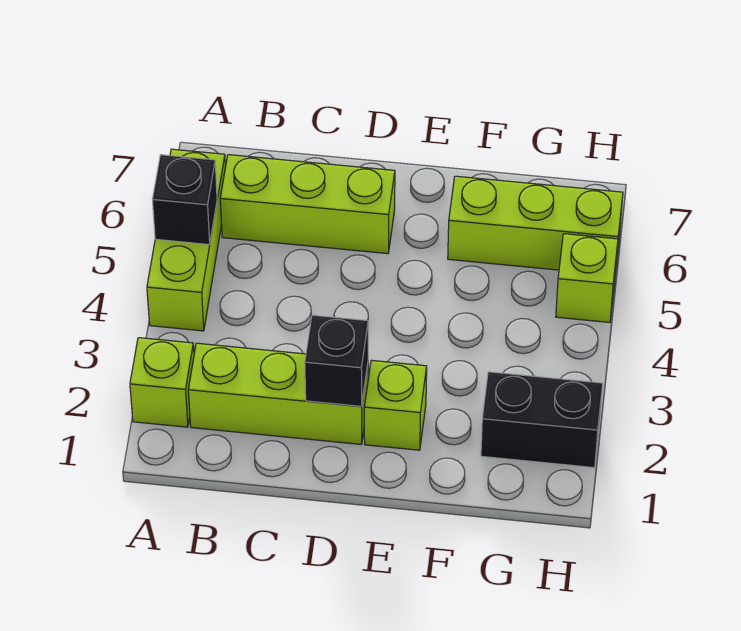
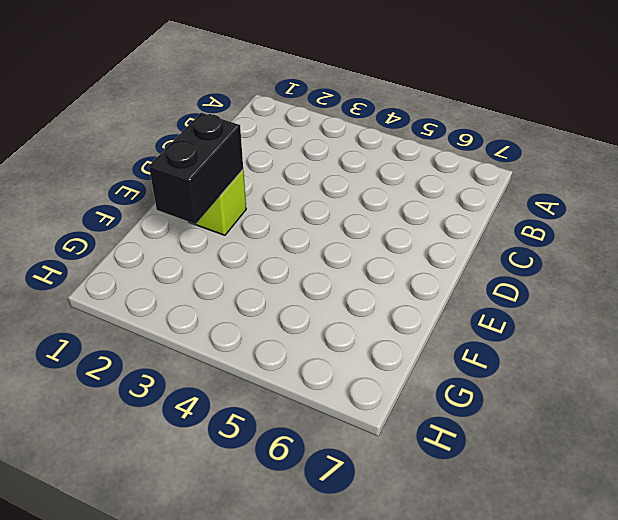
black brick E2:F2 level 2 -> black brick G2:H2 level 1
none -> lime brick A2 level 1
none -> lime brick A4:A6 level 1

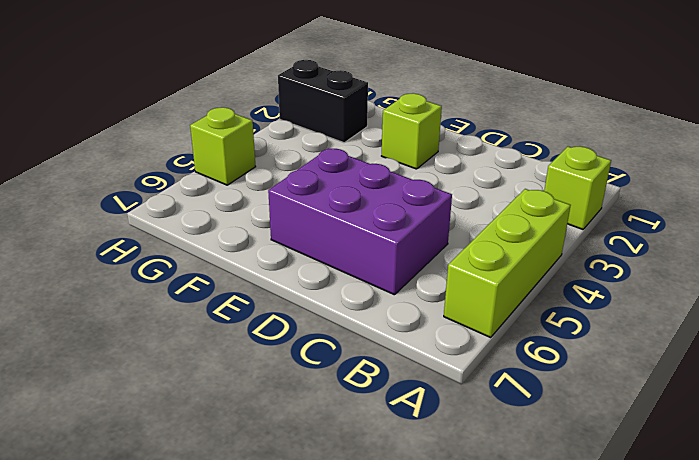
purple brick C5:E6 level 1 -> lime brick B6:D6 level 1
none -> lime brick B2:D2 level 1
none -> lime brick F6:H6 level 1

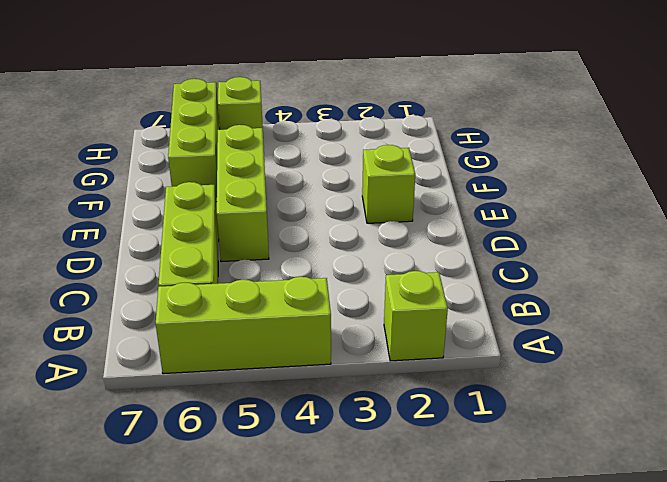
lime brick D5:F5 level 1 -> lime brick B2:D2 level 1
none -> black brick G2:H2 level 1
none -> black brick A5 level 2

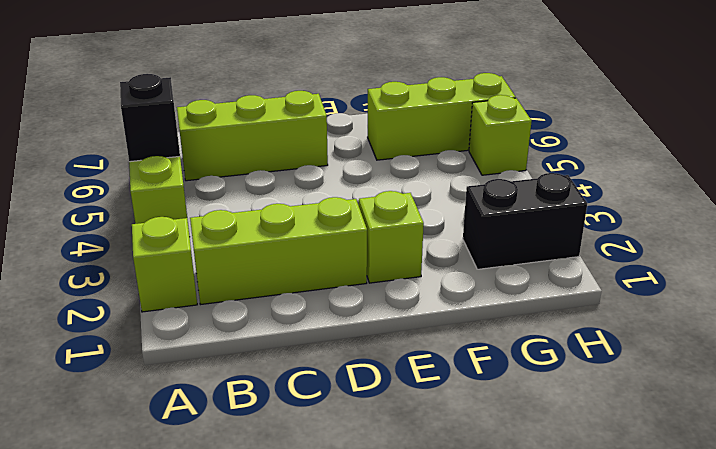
none -> black brick D2 level 2

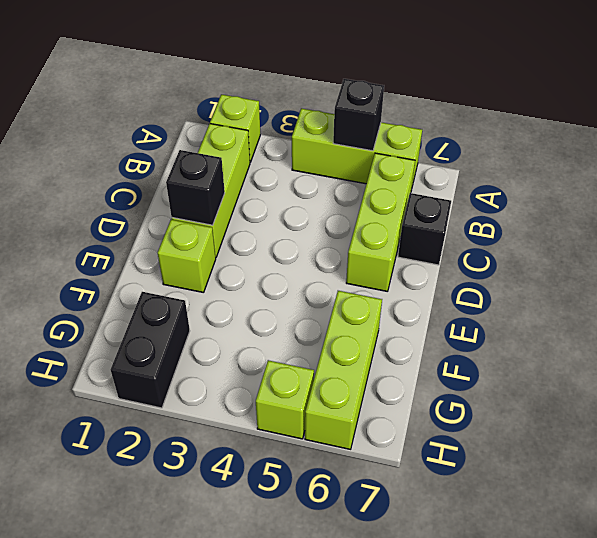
black brick C7 level 1 -> none

